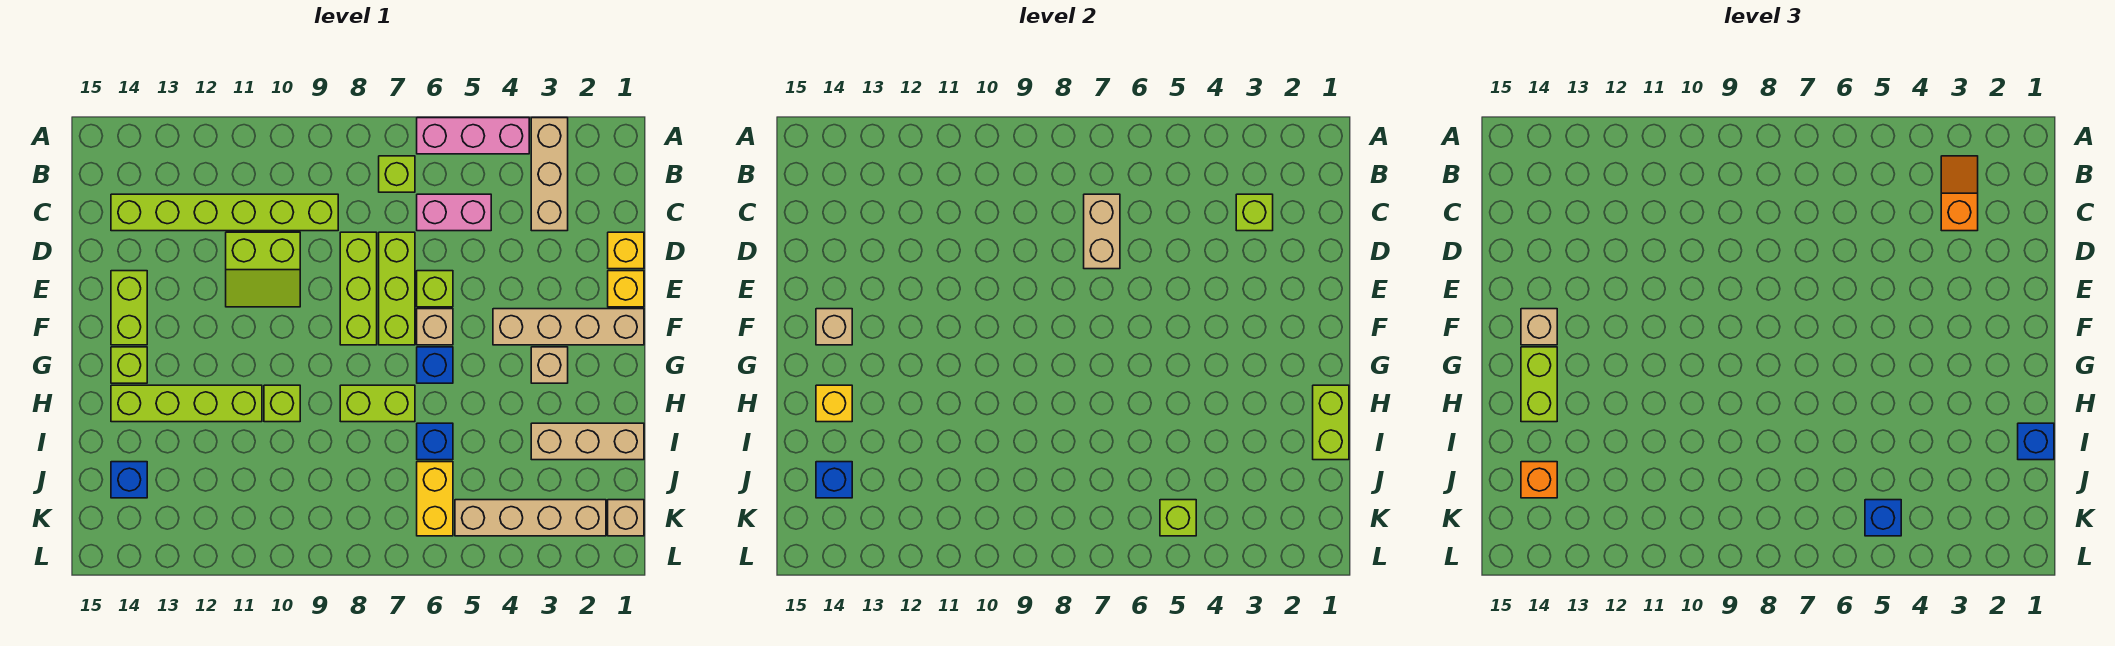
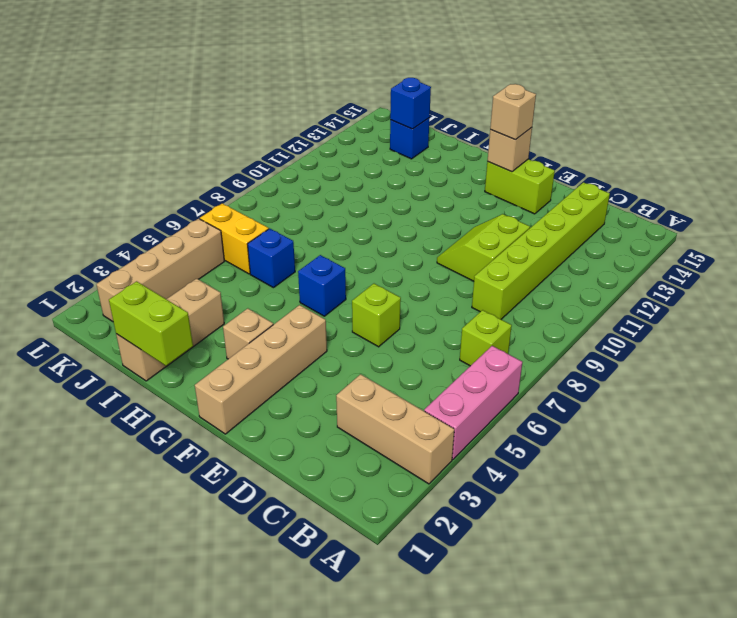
none -> pink brick C5:C6 level 1
none -> yellow brick D1 level 1
none -> lime brick D7:F7 level 1
none -> lime brick D8:F8 level 1

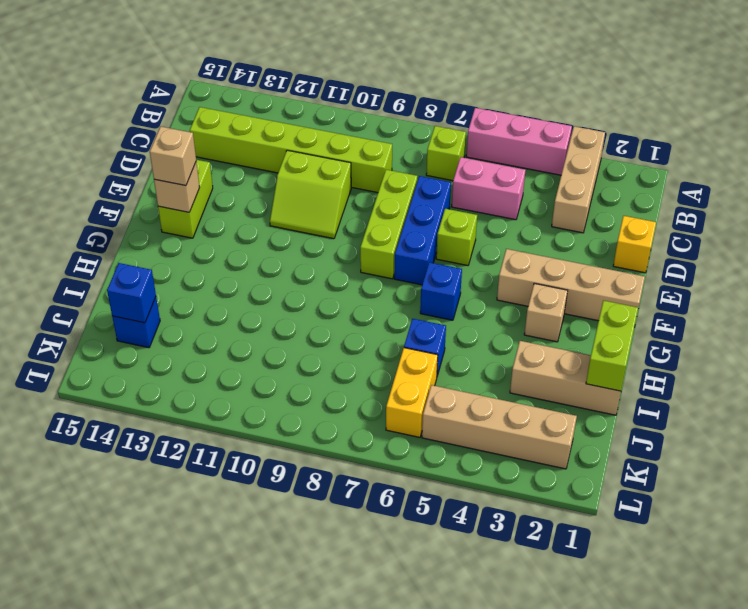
blue brick D7:F7 level 1 -> lime brick D7:F7 level 1
none -> yellow brick E1 level 1
none -> tan brick F6 level 1
none -> lime brick G14 level 1
none -> lime brick H7:H8 level 1

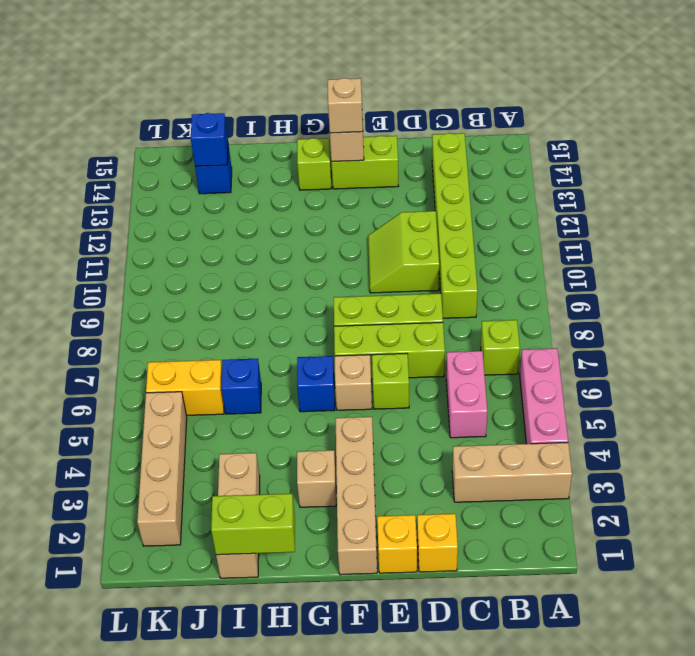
none -> lime brick H7:H8 level 1
none -> lime brick H10 level 1
none -> lime brick H11:H14 level 1
none -> tan brick K1 level 1

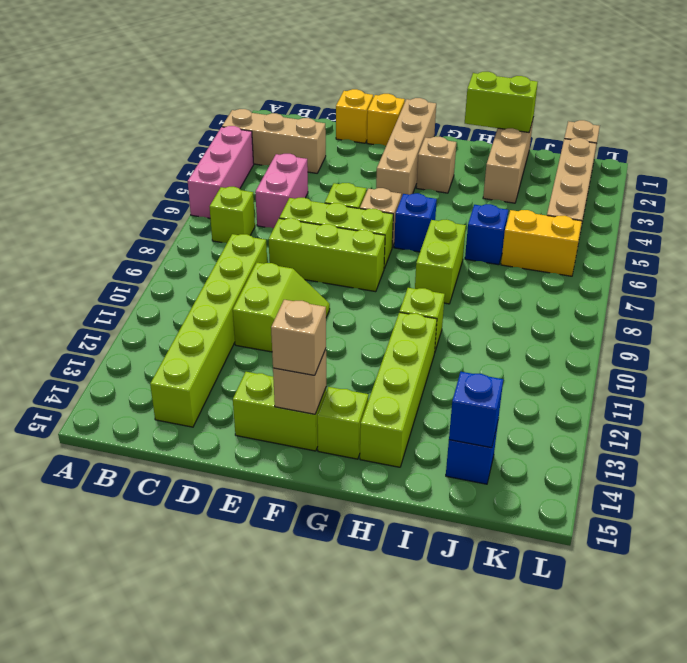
none -> lime brick C3 level 2
none -> tan brick C7:D7 level 2
none -> yellow brick H14 level 2
none -> lime brick K5 level 2

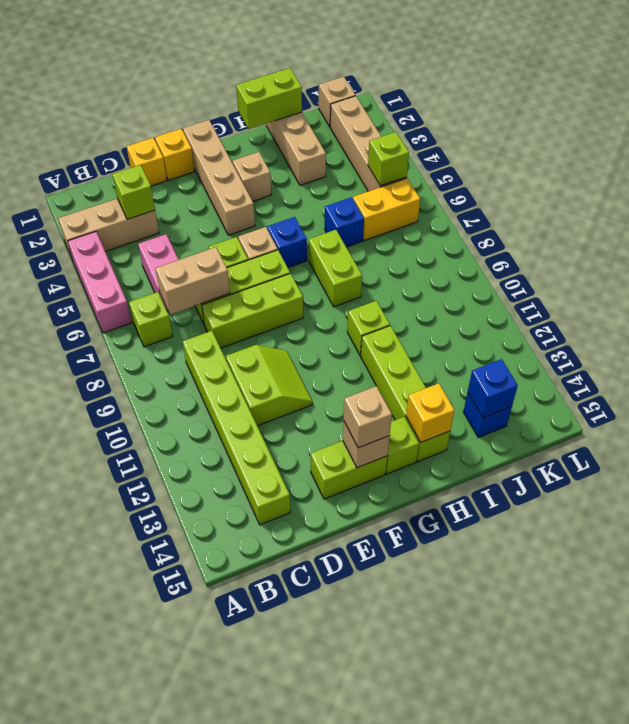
none -> orange slope B3:C3 level 3 top C
none -> lime brick G14:H14 level 3
none -> blue brick I1 level 3
none -> orange brick J14 level 3

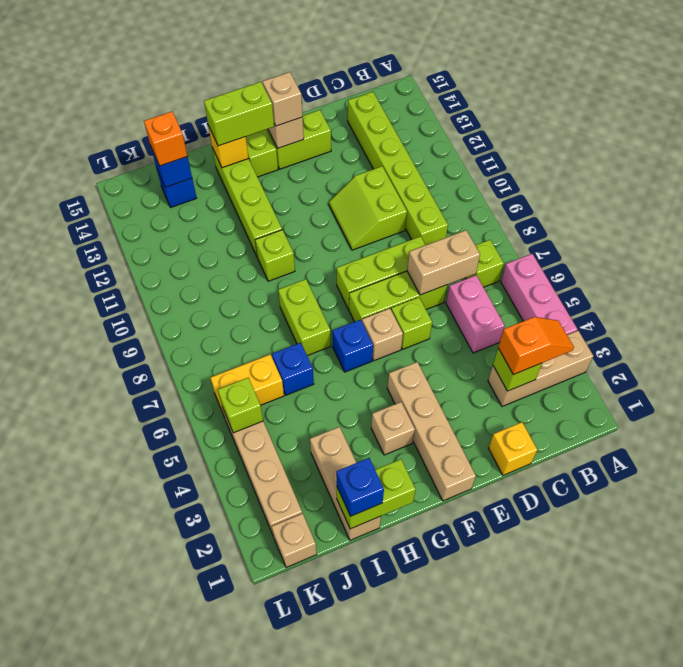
none -> yellow brick E1 level 1
none -> blue brick K5 level 3

